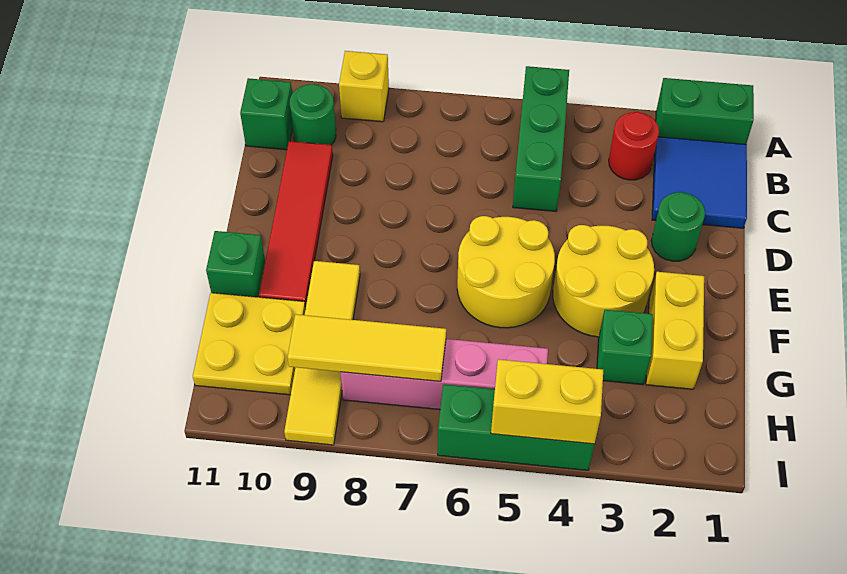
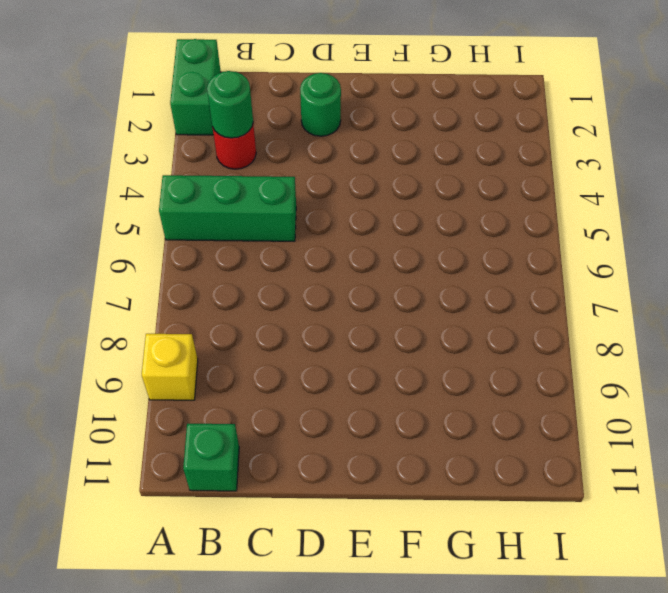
green round brick B3 level 2 -> green round brick B10 level 1
none -> blue tile B1:C2 level 1
none -> red tile C10:F10 level 1
none -> yellow round brick E3:F4 level 1

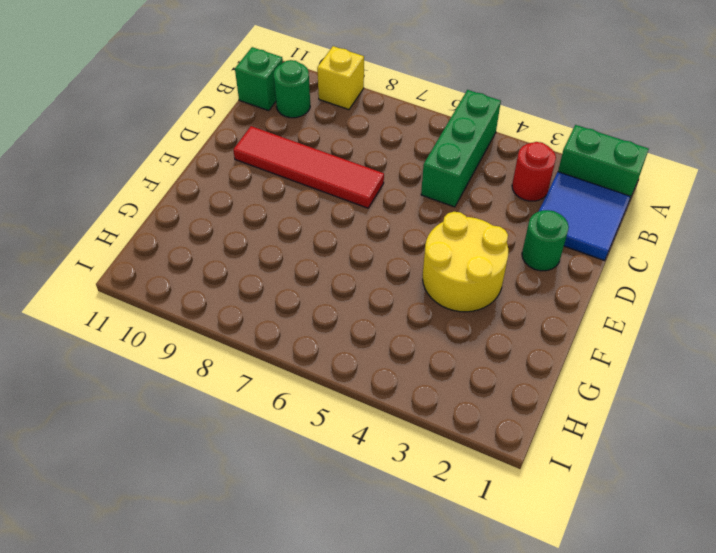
red tile D7:D10 level 1 -> red tile C10:F10 level 1
none -> yellow round brick E5:F6 level 1
none -> yellow brick F2:G2 level 1
none -> yellow tile F9:I9 level 1

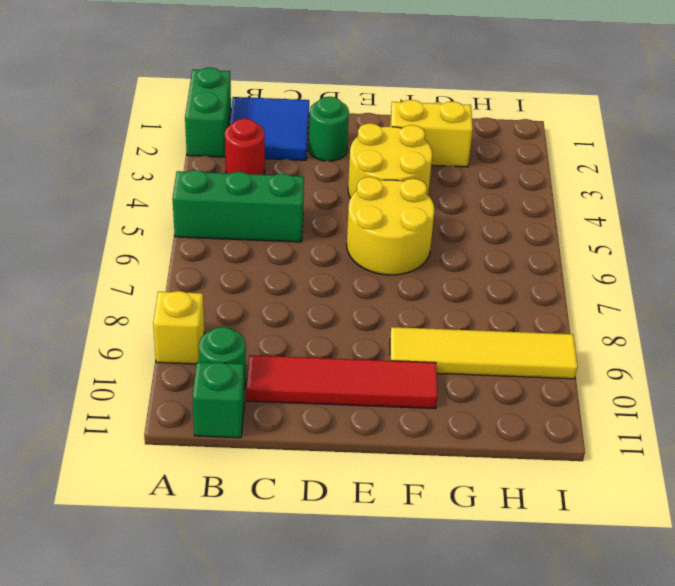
none -> green brick F11 level 1
none -> green brick G3 level 1
none -> yellow plate G10:H11 level 1

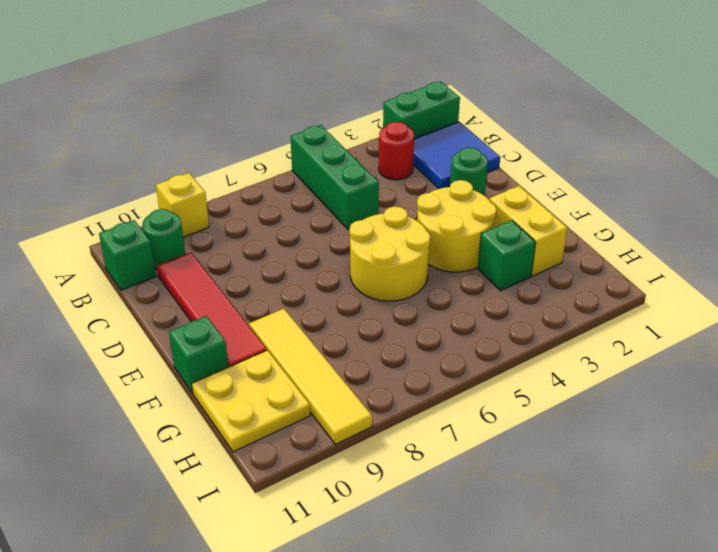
none -> pink brick H5:H8 level 1
none -> green brick I4:I6 level 1
none -> yellow tile H7:H9 level 2

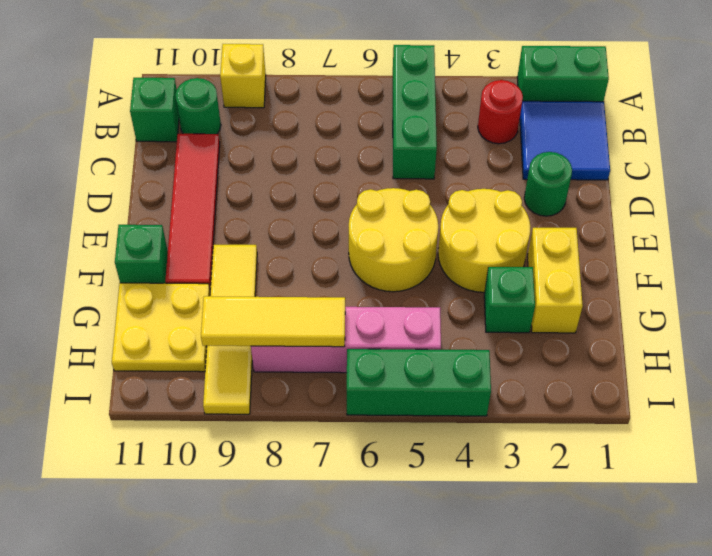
none -> yellow brick I4:I5 level 2

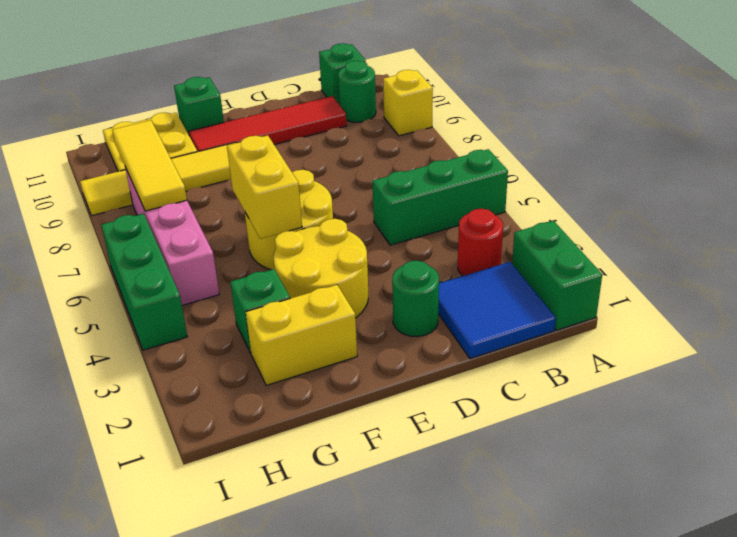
yellow brick F5:F6 level 2 -> yellow brick I4:I5 level 2

